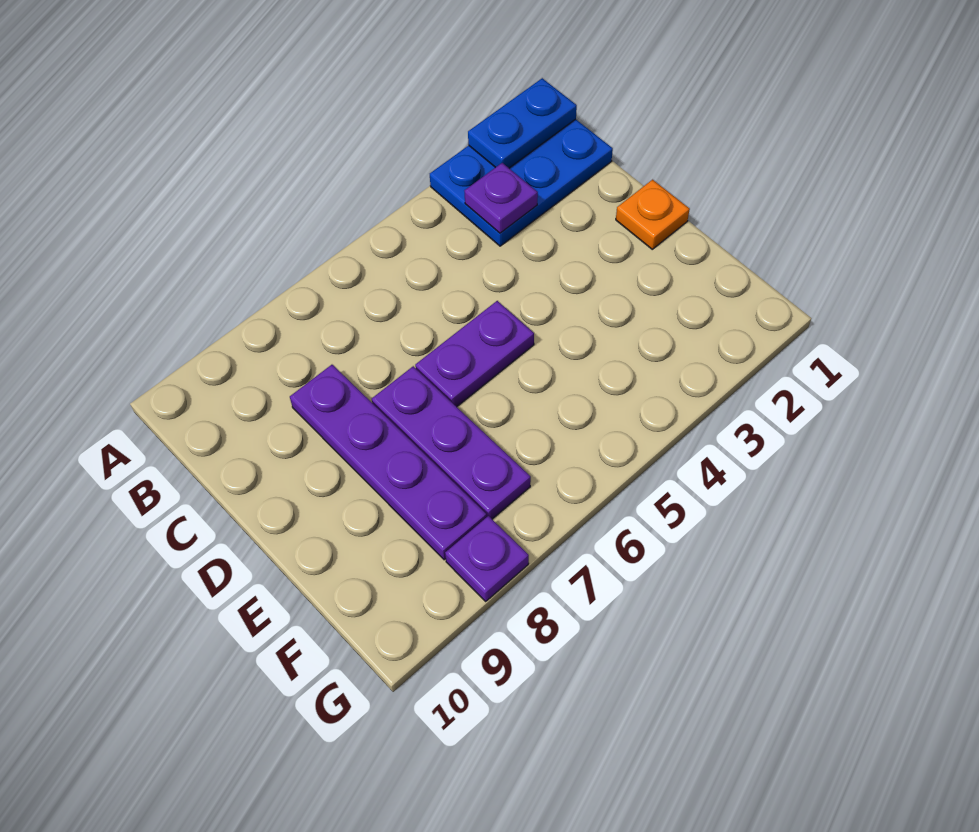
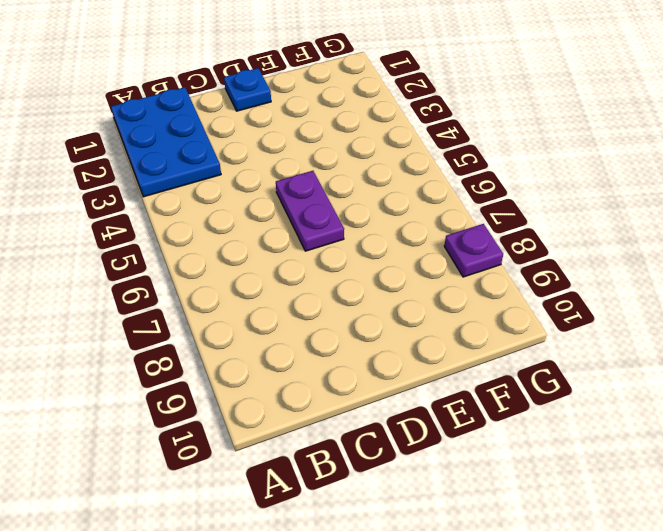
blue plate D1 level 1 -> orange plate D1 level 1
none -> purple plate C8:F8 level 1
none -> purple plate D7:F7 level 1

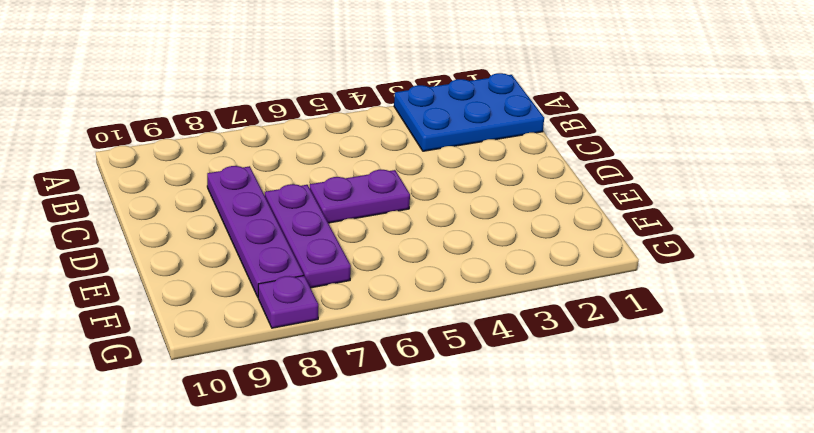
none -> orange plate D1 level 1
none -> blue plate A1:A2 level 2

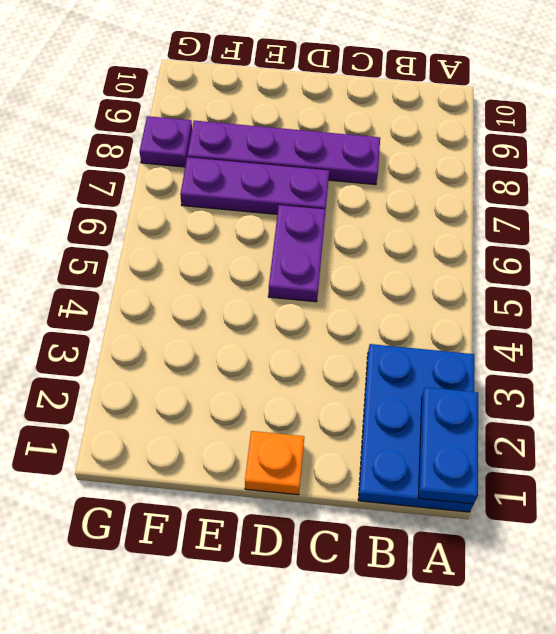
none -> purple plate B3 level 2

